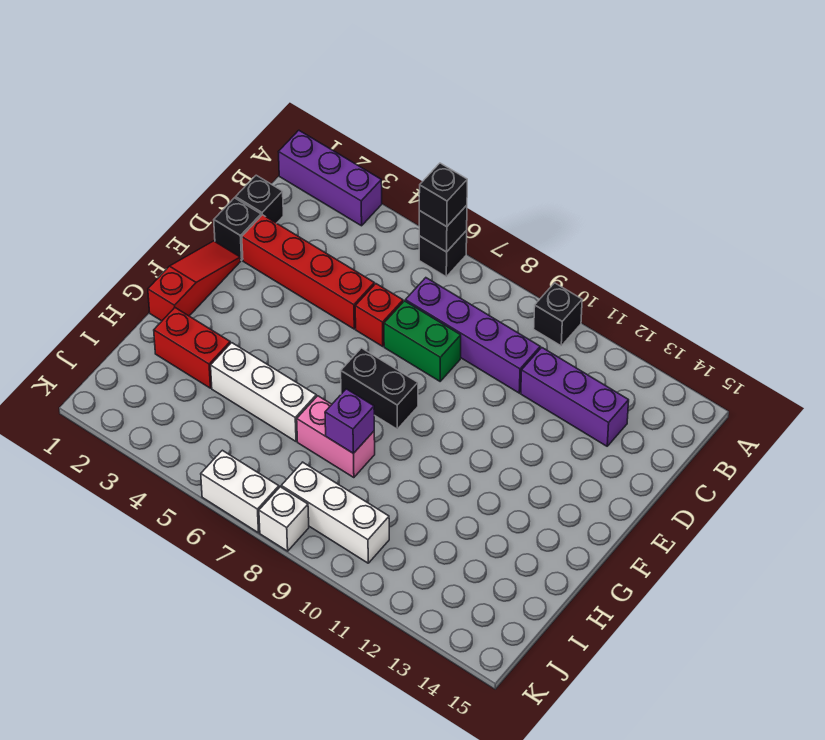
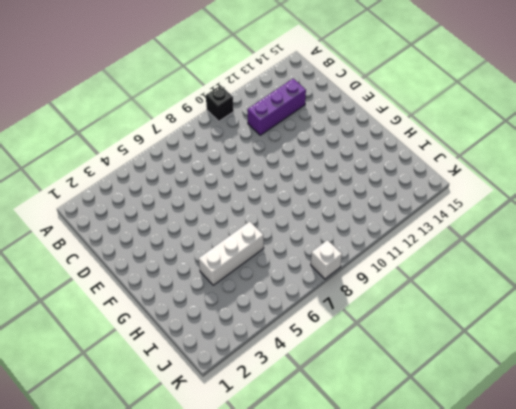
none -> purple brick A1:A3 level 1
none -> black brick A6 level 1
none -> black brick C1 level 1

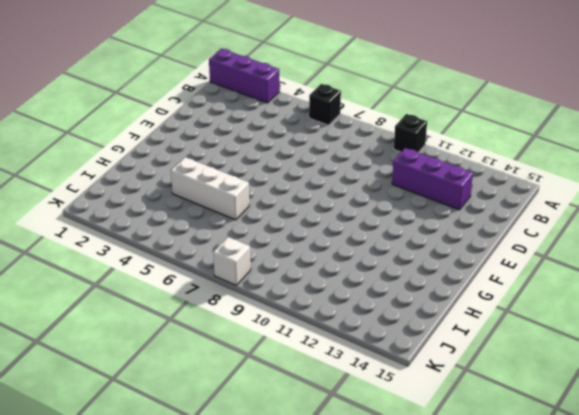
none -> black brick C1 level 1
none -> purple brick C7:C10 level 1
none -> black brick D1 level 1

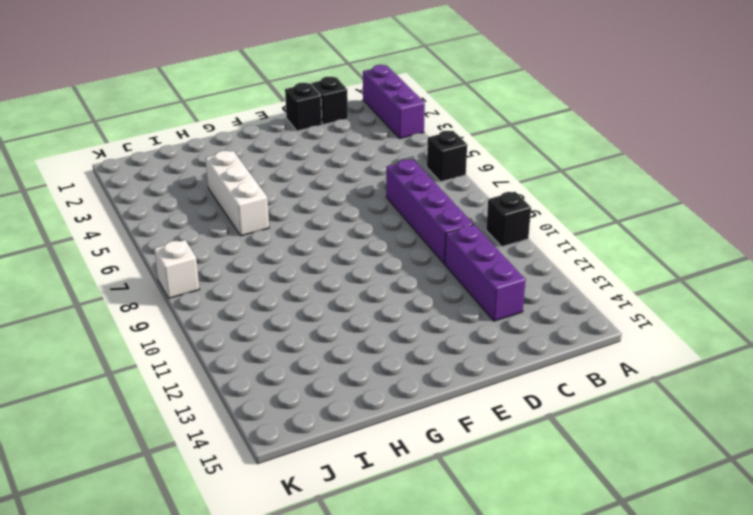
none -> red brick D2:D5 level 1
none -> red brick D6 level 1
none -> green brick D7:D8 level 1

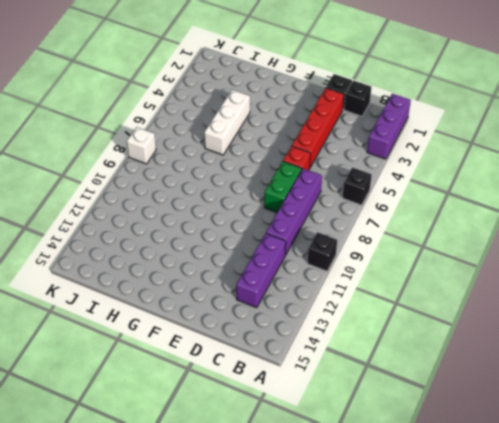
none -> red slope E1:G1 level 1 top G
none -> black brick F7:F8 level 1
none -> red brick H2:H3 level 1

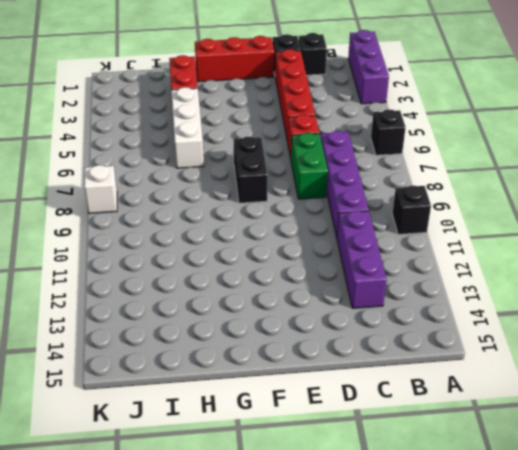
red brick E1:G1 level 1 -> red slope E1:G1 level 1 top G
none -> pink brick H7:H8 level 1
none -> white brick J8:J10 level 1
none -> white brick K6:K7 level 1

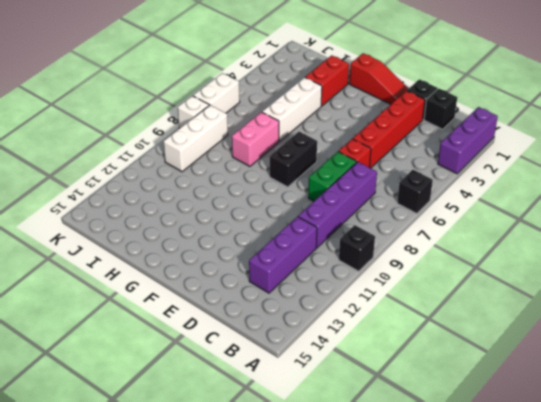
none -> black brick A6 level 2
none -> purple brick H8 level 2
none -> black brick A6 level 3

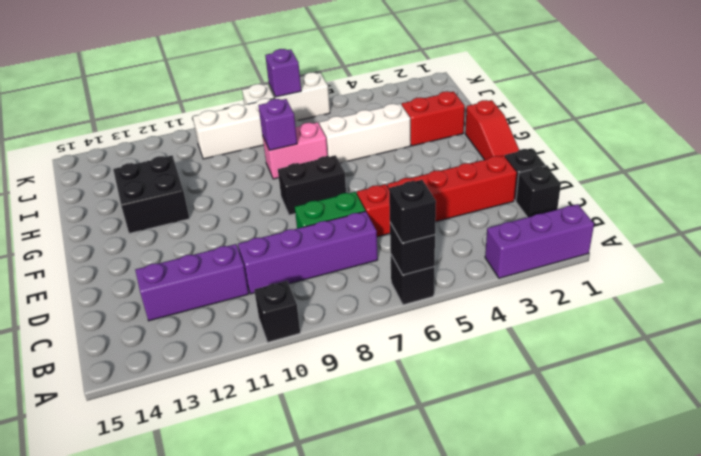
black brick G12:H13 level 1 -> none
purple brick K7 level 2 -> none

